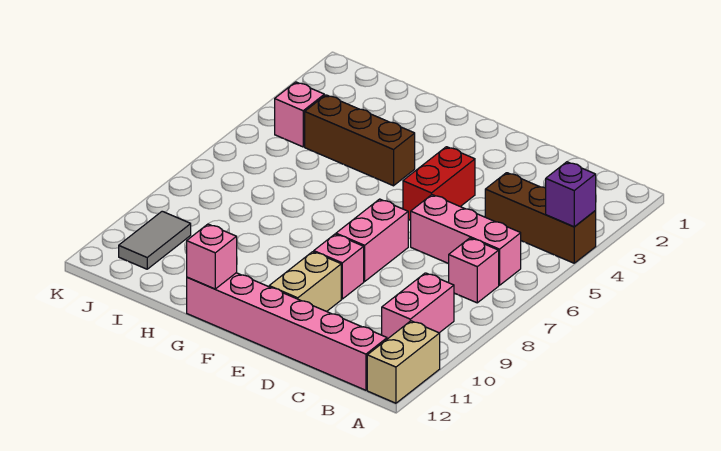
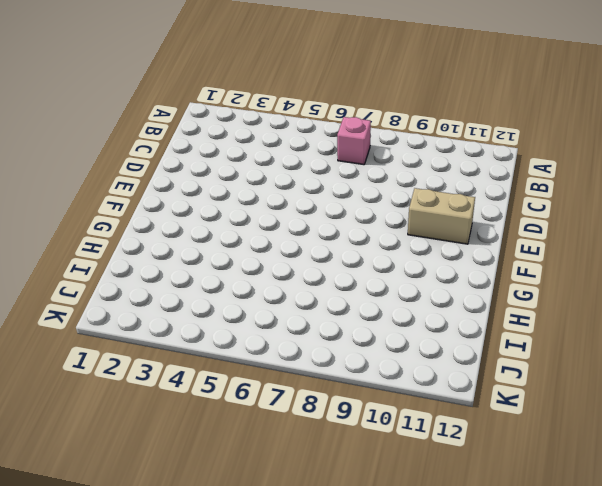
none -> brown brick A4:C4 level 1
none -> tan brick A11:A12 level 1
none -> pink brick B6:D6 level 1

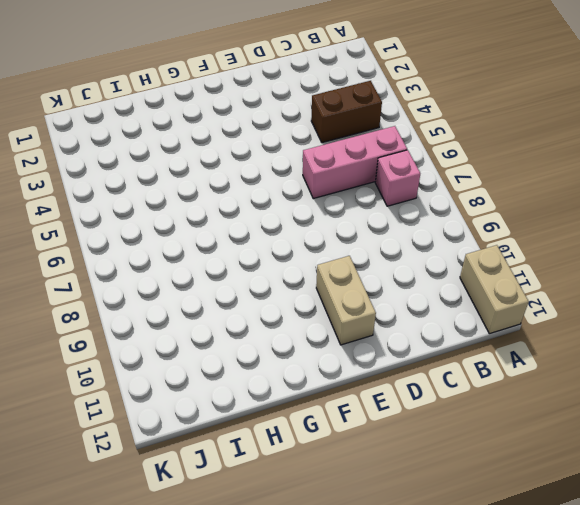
brown brick B4:C4 level 1 -> brown brick A4:C4 level 1
none -> pink brick B9:B10 level 1
none -> pink brick B12:G12 level 1
none -> red brick E4:E5 level 1

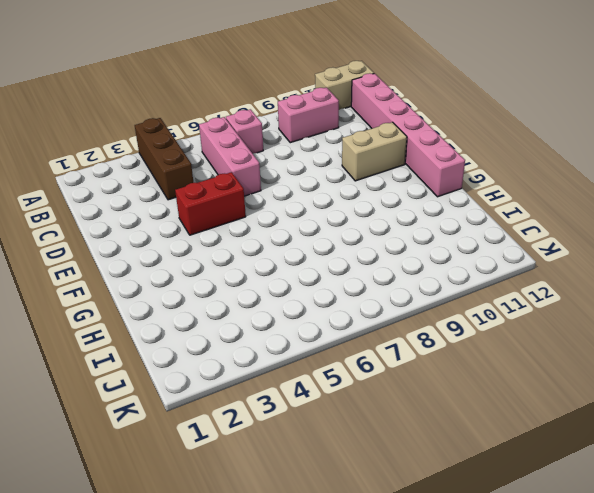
none -> pink brick E7:E8 level 1
none -> pink brick E9 level 1
none -> brown brick G4:I4 level 1

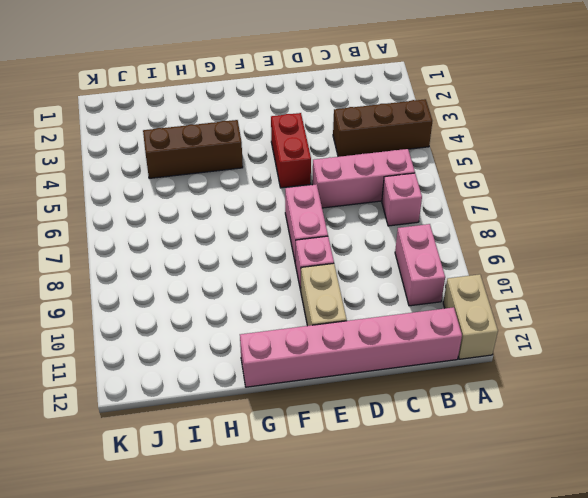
none -> pink brick J4 level 1
none -> grey tile J10:J11 level 1
none -> purple brick A4 level 2

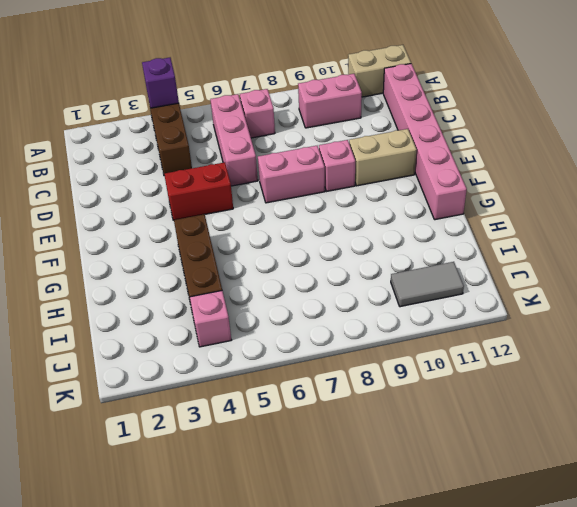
none -> pink brick G12 level 2

